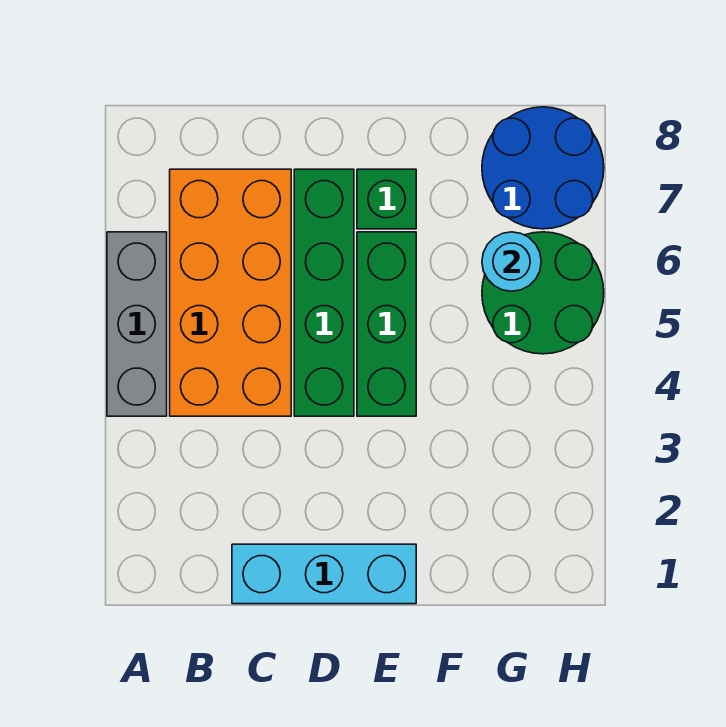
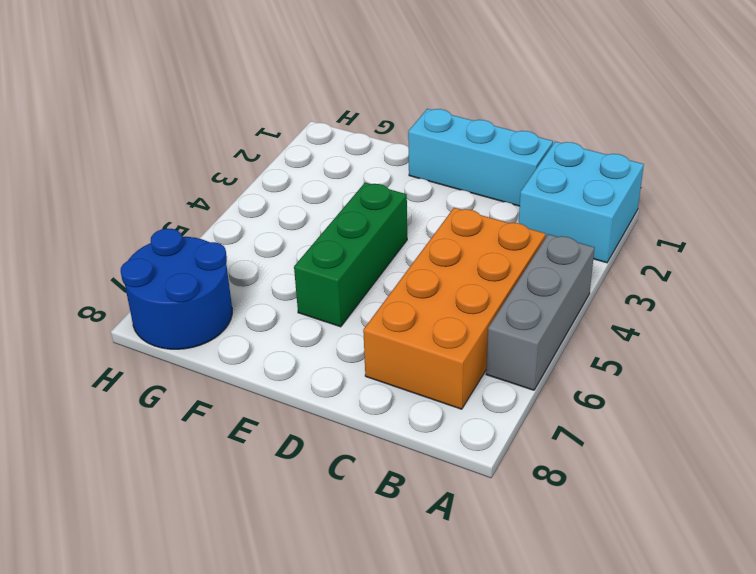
cyan brick A1:B2 level 1 -> none
none -> green brick D4:D7 level 1
none -> green brick E7 level 1

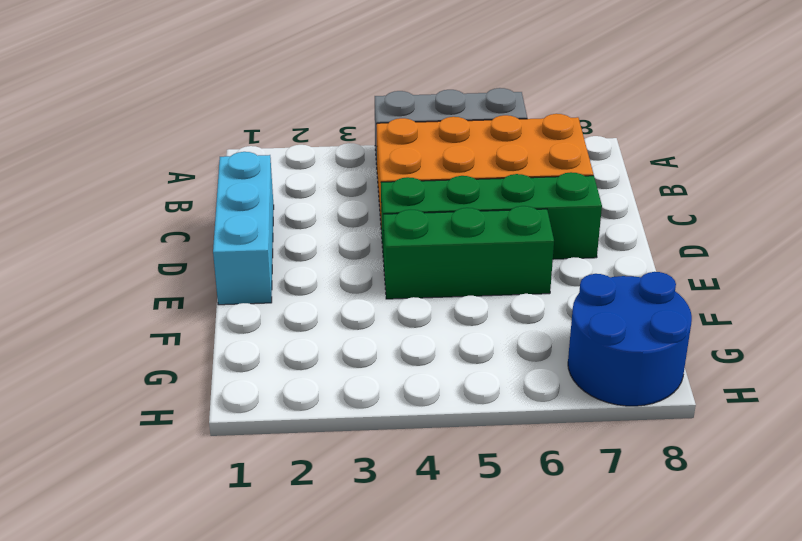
none -> green brick E7 level 1
none -> green round brick G5:H6 level 1

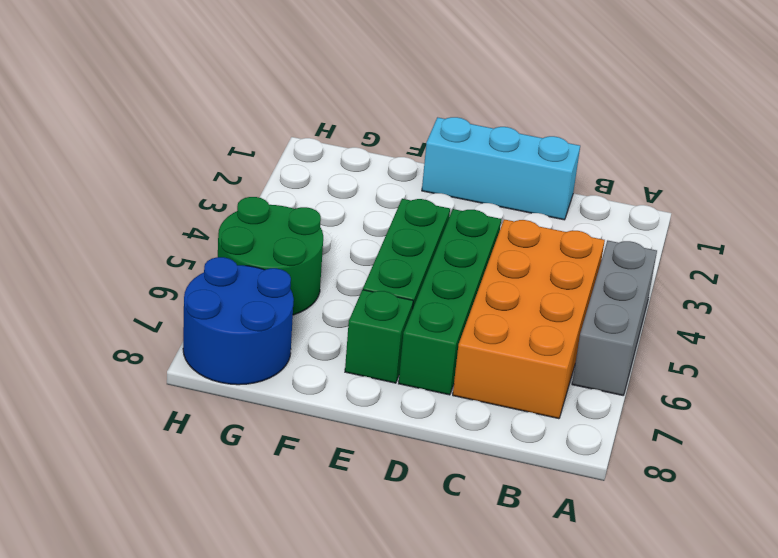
none -> cyan round brick G6 level 2

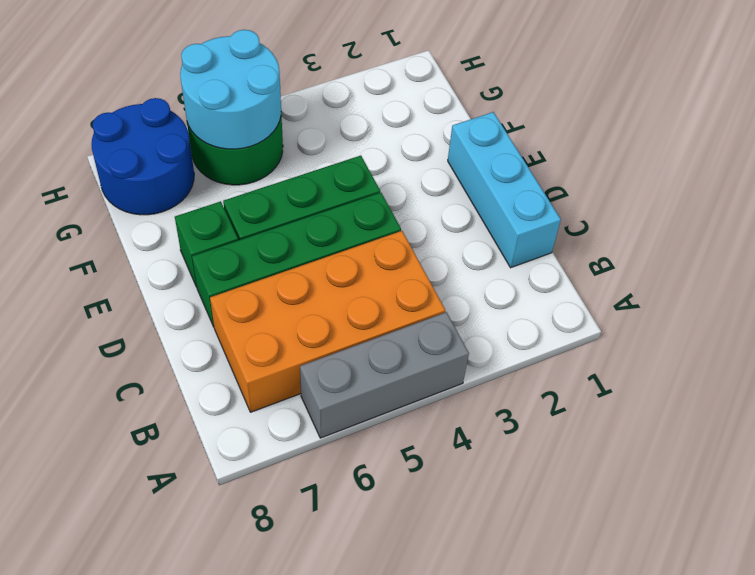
cyan round brick G5:H6 level 2 -> cyan round brick G6 level 2

